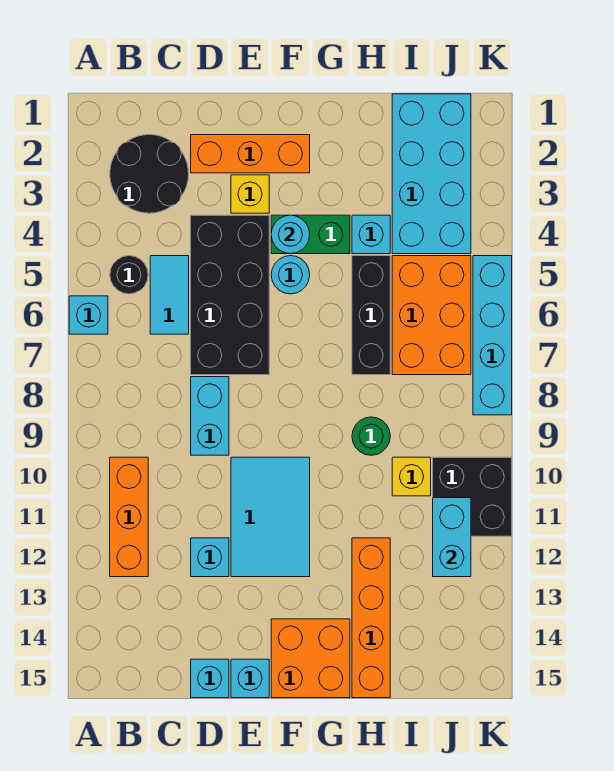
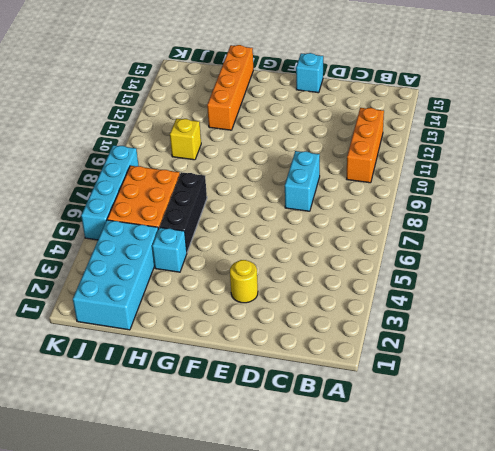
yellow round brick E3 level 1 -> yellow brick E3 level 1
none -> cyan brick A6 level 1
none -> black round brick B2:C3 level 1
none -> black round brick B5 level 1

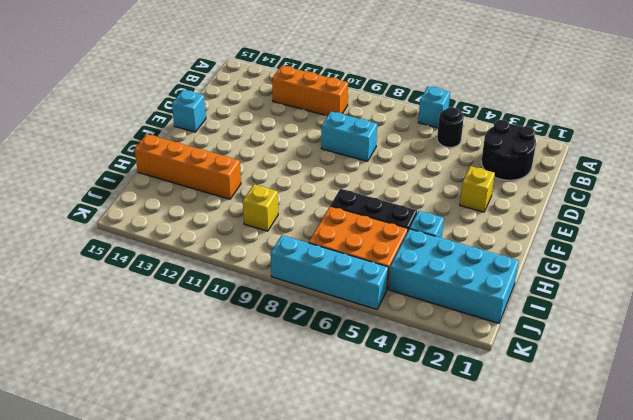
none -> cyan tile C5:C6 level 1
none -> orange brick D2:F2 level 1
none -> black brick D4:E7 level 1

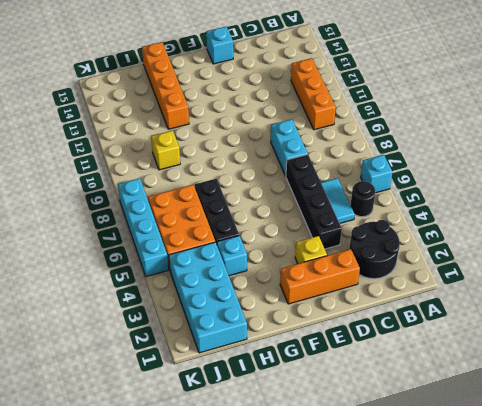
black brick D4:D7 level 1 -> black brick D4:E7 level 1
none -> cyan brick D12 level 1
none -> cyan brick D15 level 1
none -> cyan tile E10:F12 level 1

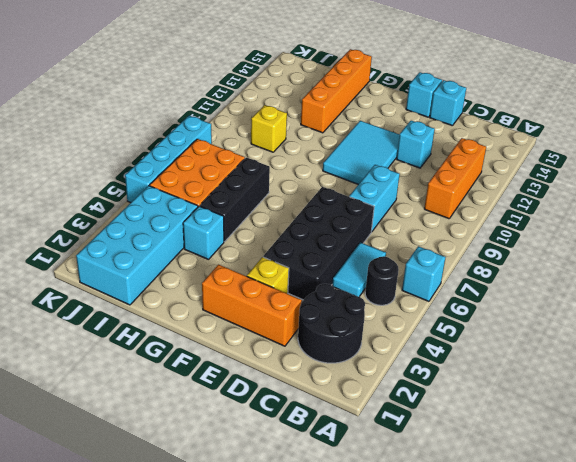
none -> green brick F4:G4 level 1
none -> cyan round brick F5 level 1
none -> orange brick F14:G15 level 1

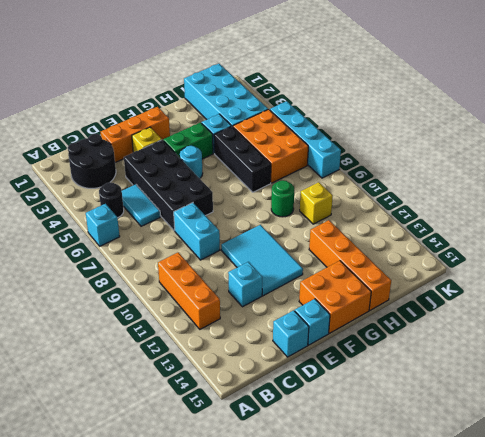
none -> black brick J10:K11 level 1
none -> cyan round brick F4 level 2
none -> cyan brick J11:J12 level 2

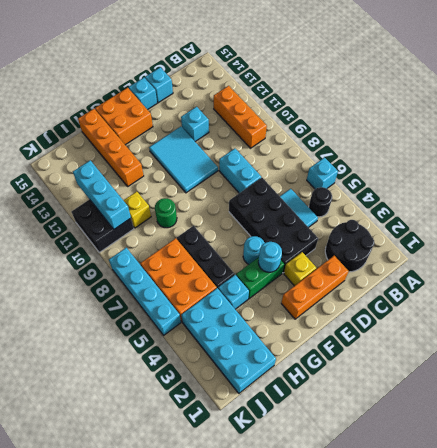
cyan brick J10:J12 level 2 -> cyan brick J11:J12 level 2

